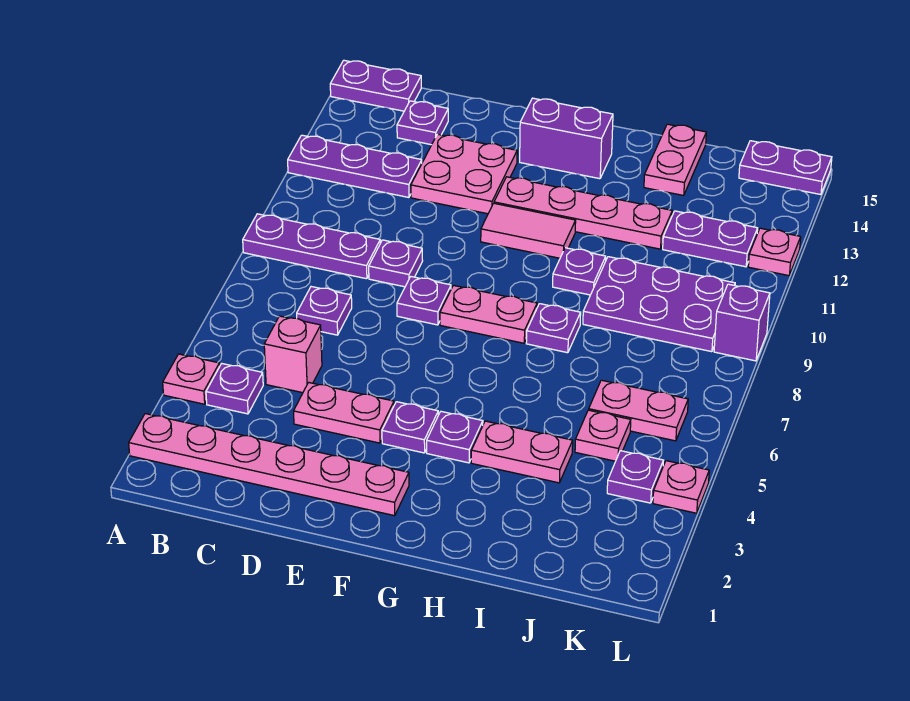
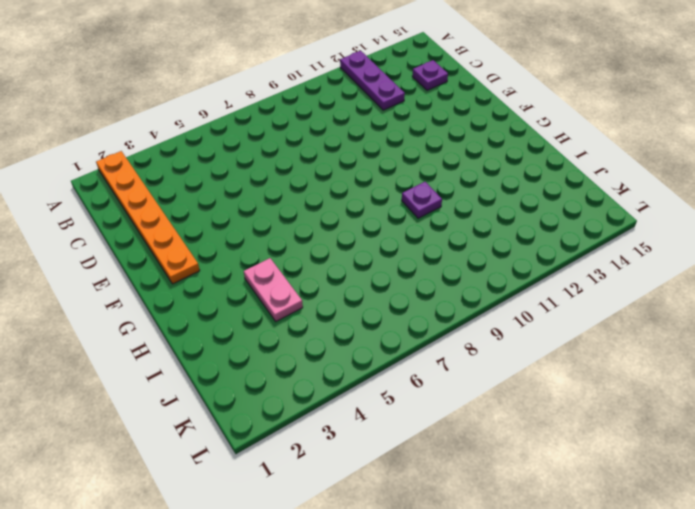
orange plate A2:F2 level 1 -> pink plate A2:F2 level 1
none -> pink plate A4 level 1
none -> purple plate A9:C9 level 1
none -> purple plate A15:B15 level 1
none -> purple plate B4 level 1

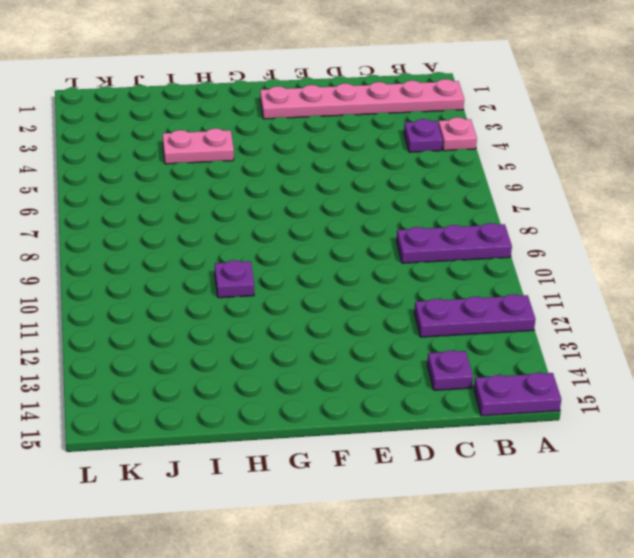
none -> pink brick C5 level 1
none -> purple plate C7 level 1
none -> pink plate D4:E4 level 1
none -> purple plate D9 level 1

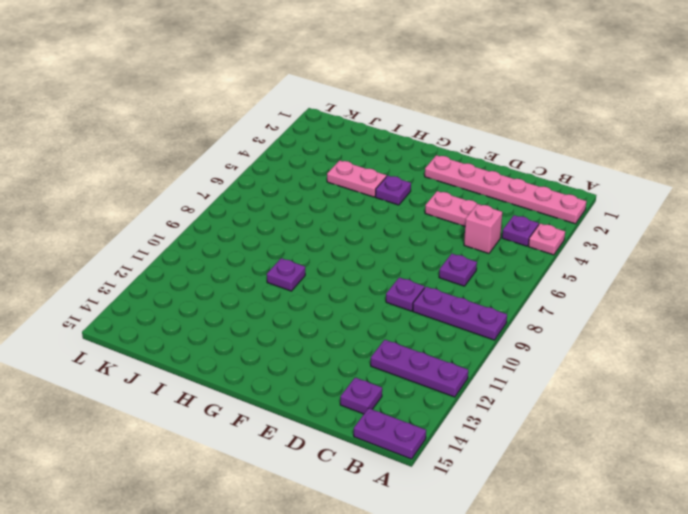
none -> pink plate D12:E13 level 1
none -> purple plate E8 level 1
none -> purple plate F4 level 1
none -> pink plate F8:G8 level 1

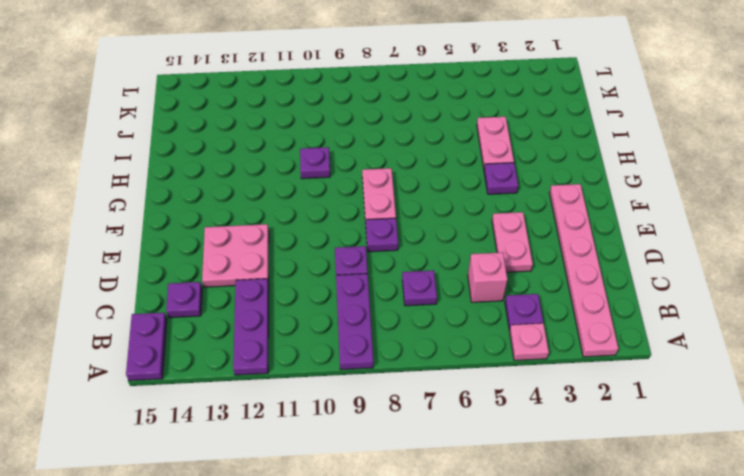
none -> purple plate F4 level 1
none -> pink tile F11:G11 level 1
none -> pink plate F12:I12 level 1
none -> purple brick F14:G14 level 1

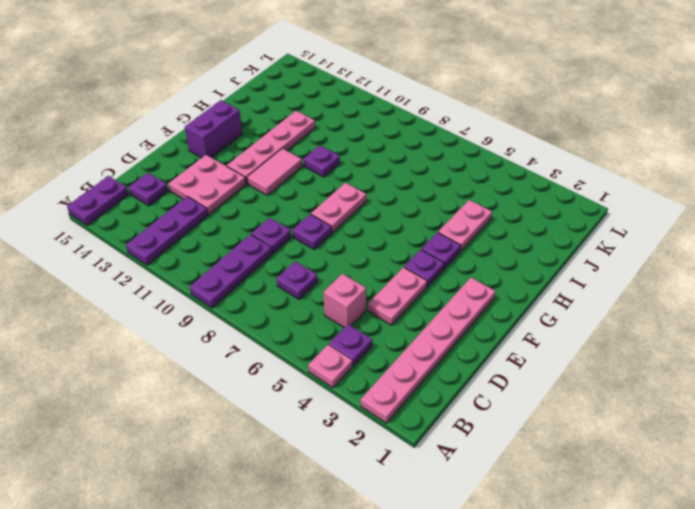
none -> purple plate H8 level 1
none -> purple plate I9:K10 level 1
none -> pink plate I14:I15 level 1
none -> pink plate J5 level 1

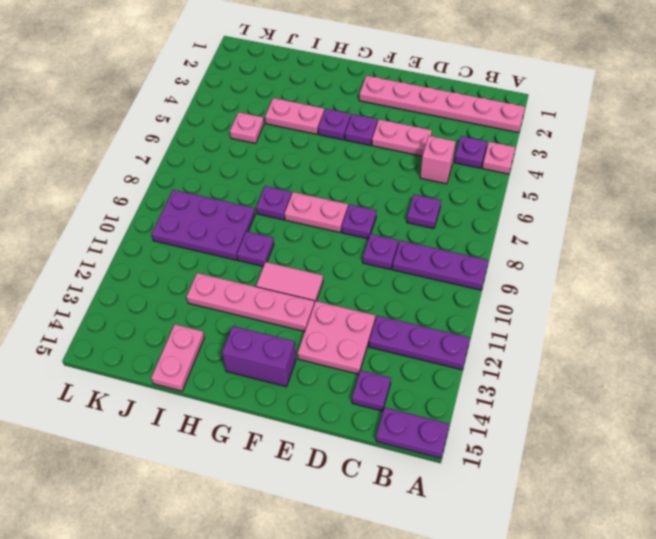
none -> pink plate J6:K6 level 1
none -> purple plate J12:K12 level 1
none -> purple plate K4 level 1
none -> purple plate K15:L15 level 1

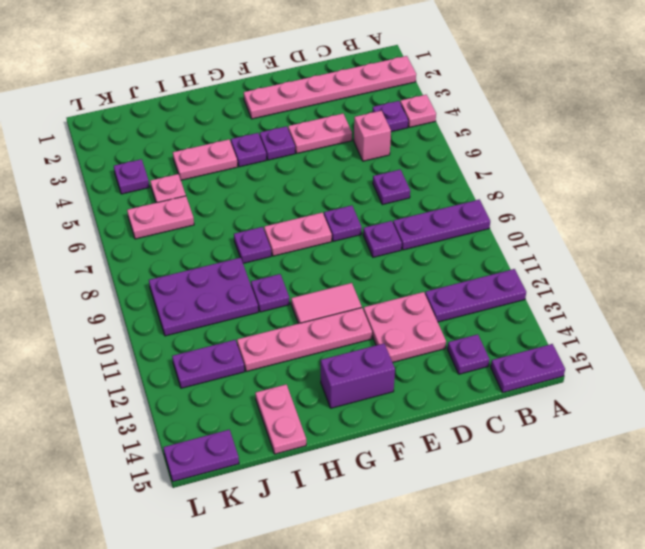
none -> pink plate L4 level 1
none -> purple brick L9 level 1
none -> pink plate L12 level 1

